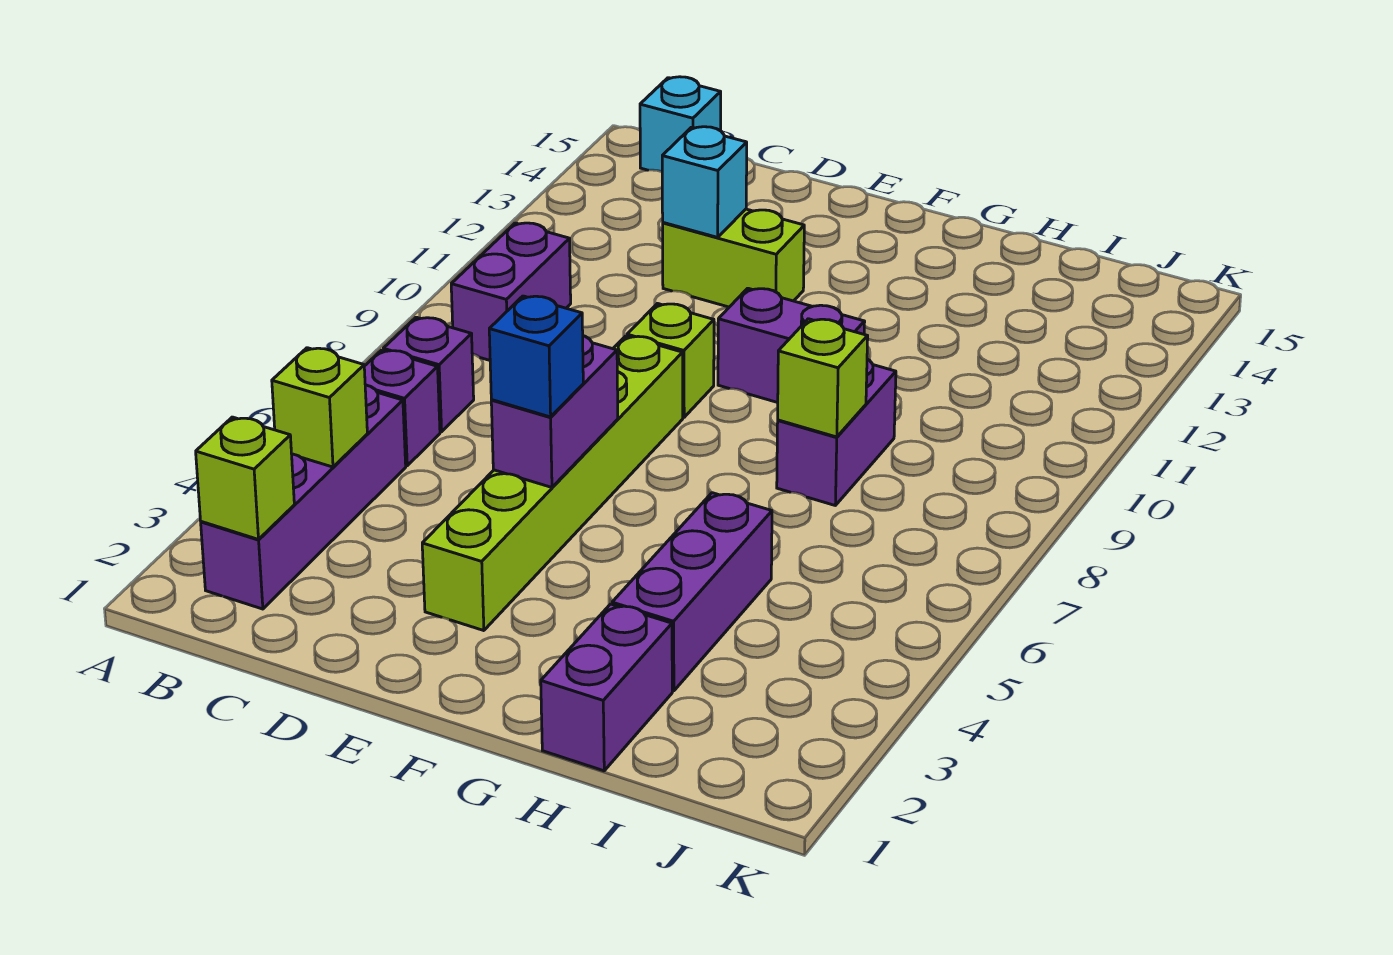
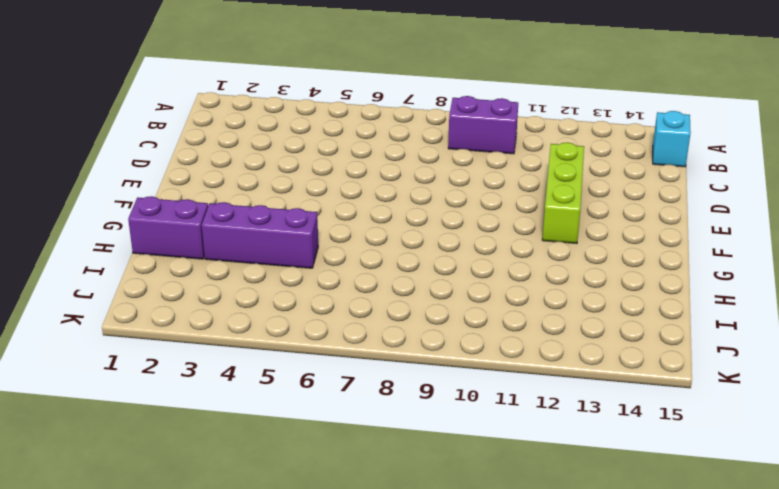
lime brick D12:F12 level 1 -> lime brick D12:E12 level 1
none -> purple brick B2:B5 level 1
none -> purple brick B6 level 1
none -> purple brick B7 level 1

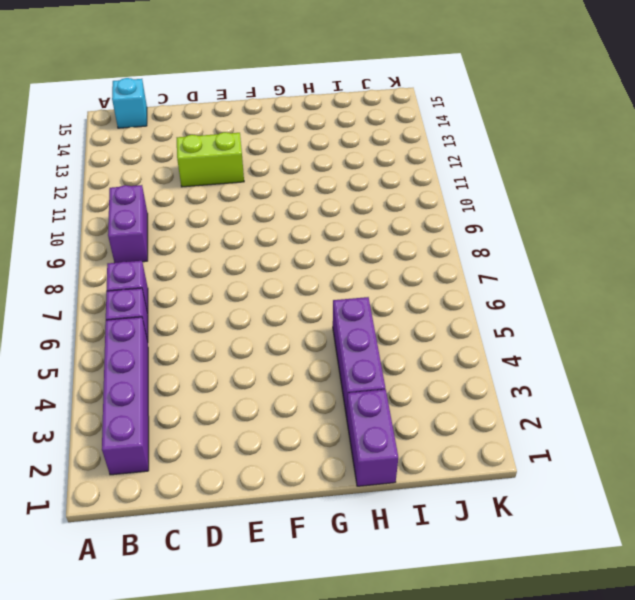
none -> lime brick E3:E8 level 1
none -> lime brick E9 level 1
none -> purple brick F10:G10 level 1

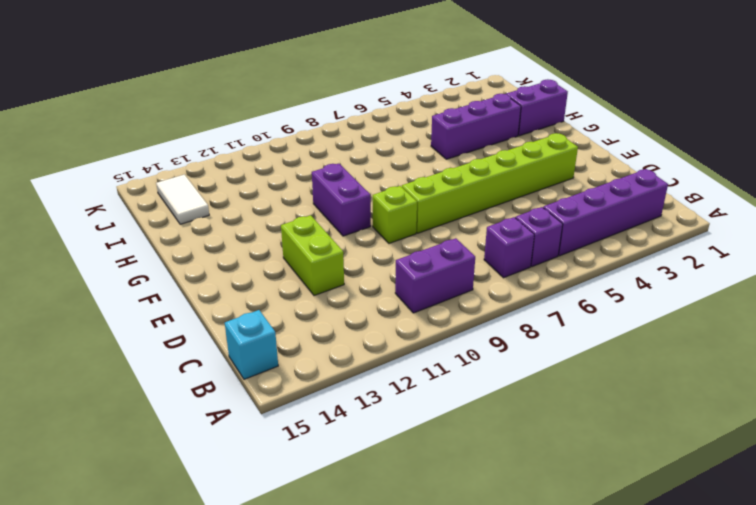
white tile I14:J14 level 1 -> none
none -> purple brick H8:H9 level 1
none -> lime brick B2 level 2
none -> lime brick B4 level 2

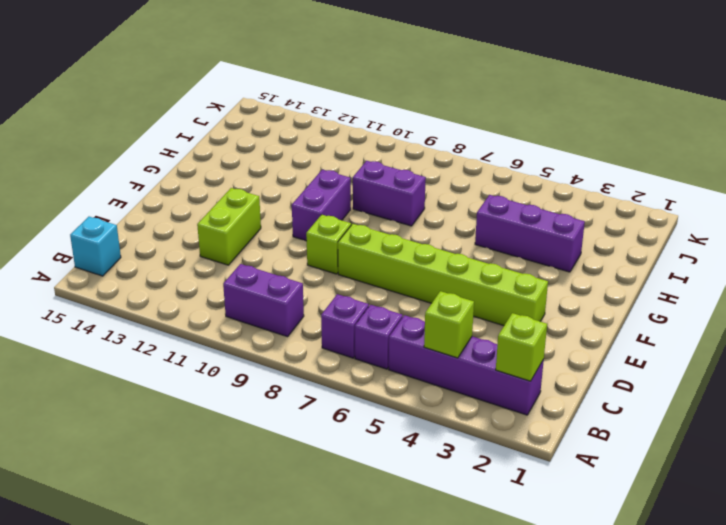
none -> purple brick H1:H2 level 1
none -> cyan brick D12 level 2
none -> purple brick E5:E6 level 2

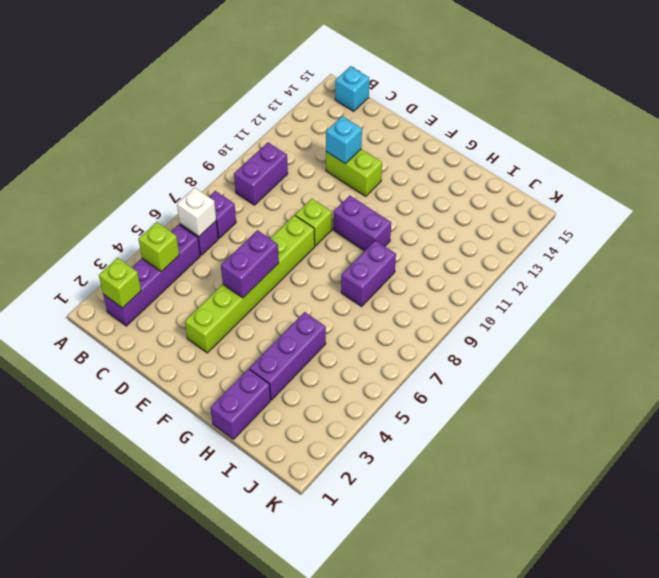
white brick B6 level 2 -> none
none -> lime brick H8 level 2
none -> blue brick E5 level 3

